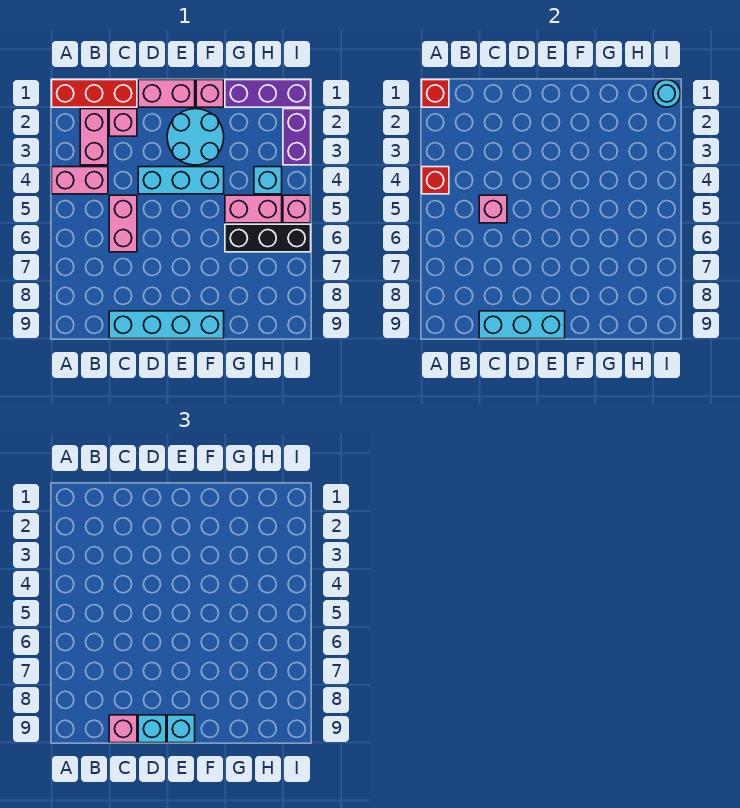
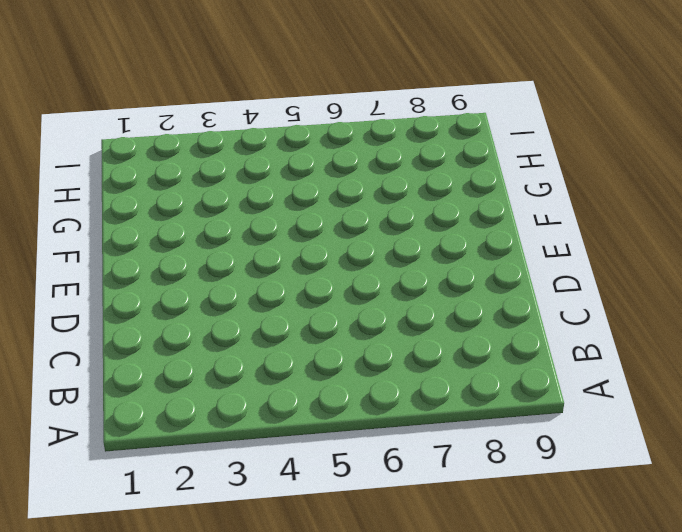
none -> red brick A1:C1 level 1
none -> pink brick A4:B4 level 1
none -> pink brick B2:B3 level 1

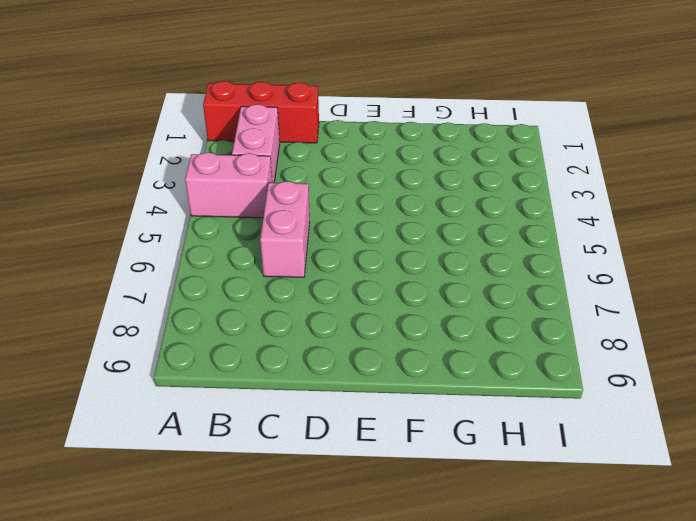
none -> pink brick C2 level 1
none -> cyan brick C9:F9 level 1
none -> pink brick D1:E1 level 1

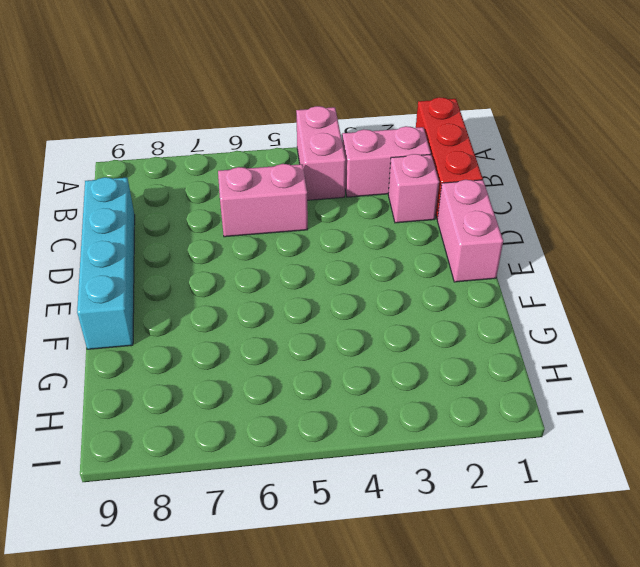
none -> cyan brick D4:F4 level 1
none -> cyan round brick E2:F3 level 1
none -> pink brick F1 level 1

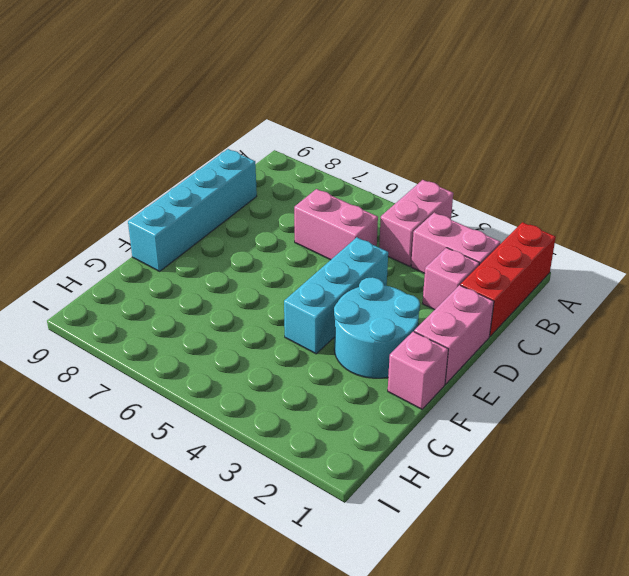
none -> purple brick G1:I1 level 1
none -> pink brick G5:H5 level 1
none -> black brick G6:I6 level 1

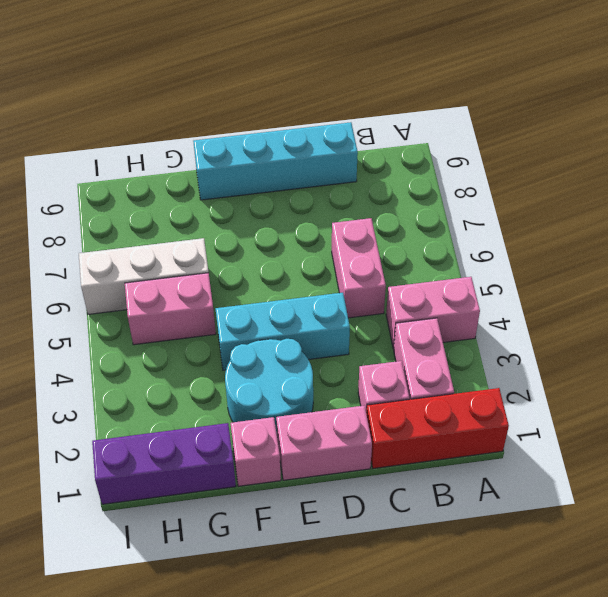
white brick G6:I6 level 1 -> black brick G6:I6 level 1
none -> cyan brick H4 level 1
none -> purple brick I2:I3 level 1
none -> pink brick I5 level 1

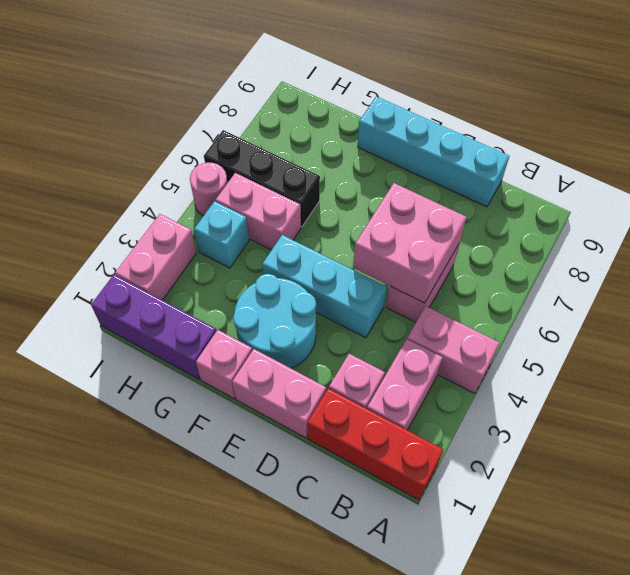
pink brick C5:D6 level 2 -> pink brick C5 level 2
pink brick I2:I3 level 1 -> purple brick I2:I3 level 1
pink round brick I5 level 1 -> pink brick I5 level 1
none -> red brick A1 level 2
none -> red brick A4 level 2
none -> cyan brick C9:E9 level 2

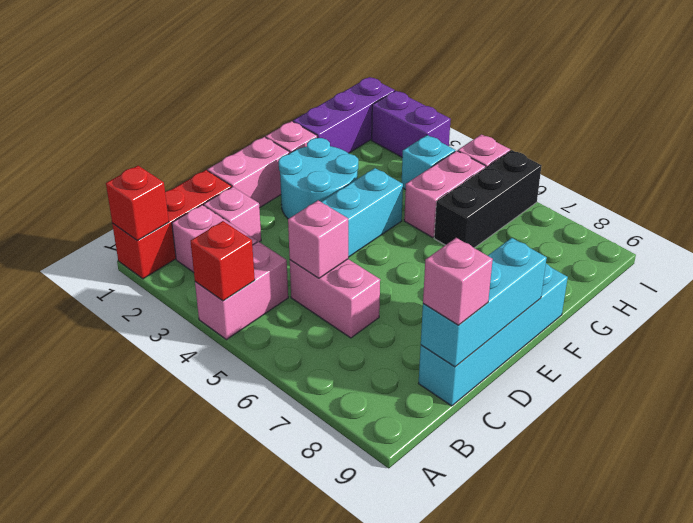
none -> cyan round brick I1 level 2
none -> cyan brick D9 level 3
none -> cyan brick E9 level 3

